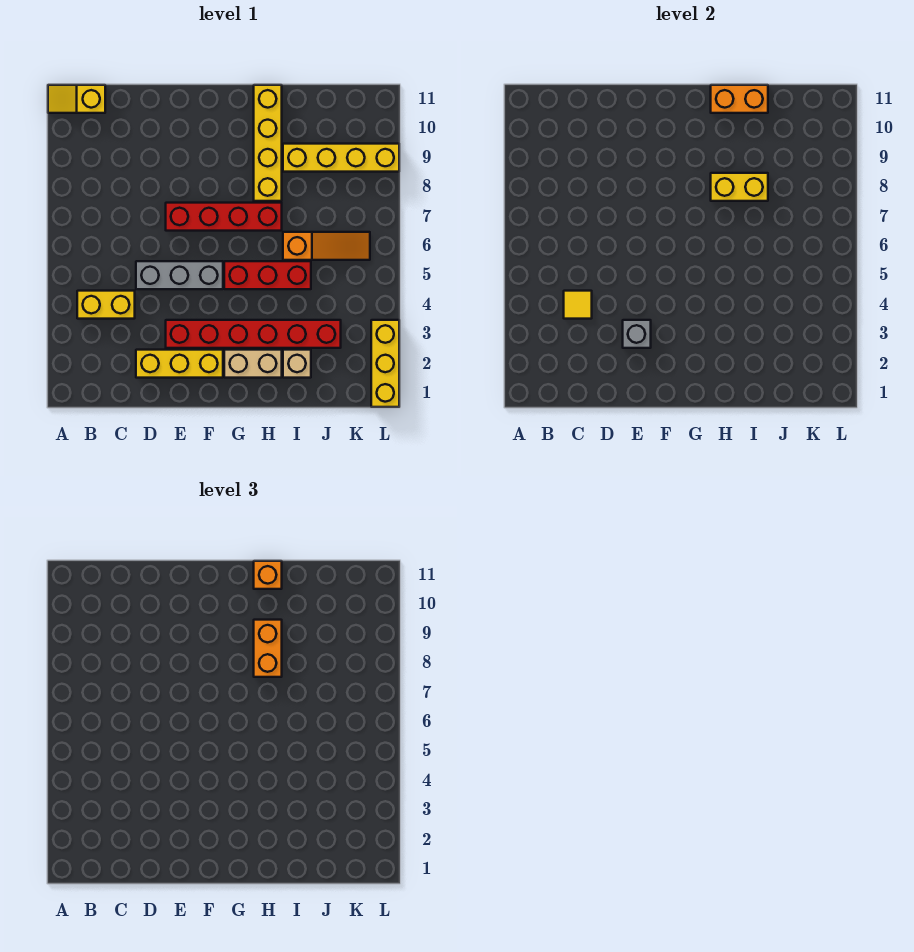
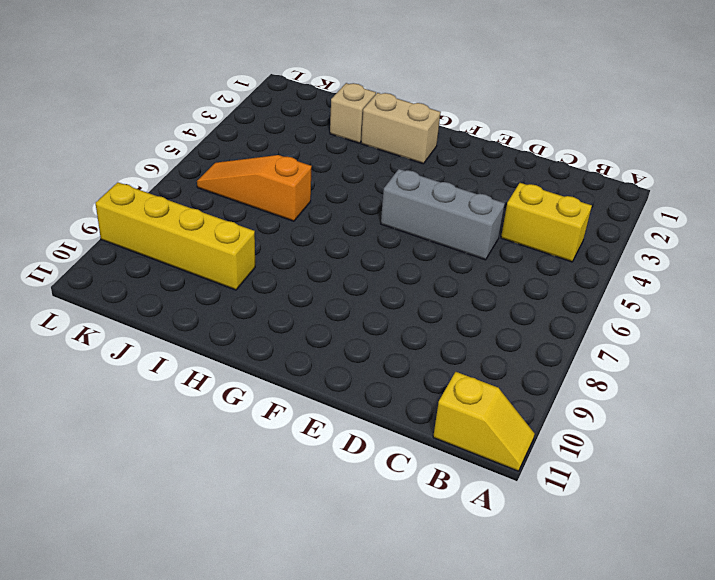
none -> yellow brick D2:F2 level 1
none -> red brick E3:J3 level 1
none -> red brick E7:H7 level 1

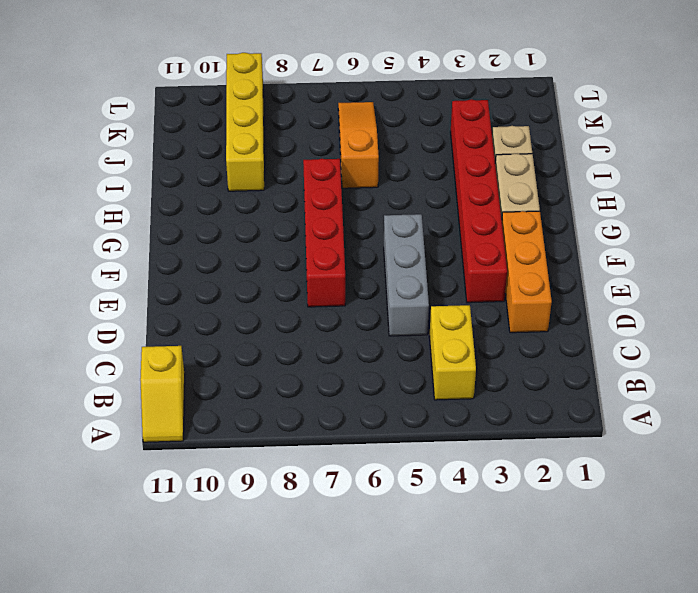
orange brick D2:F2 level 1 -> yellow brick D2:F2 level 1
none -> red brick G5:I5 level 1
none -> yellow brick H8:H11 level 1
none -> yellow brick L1:L3 level 1

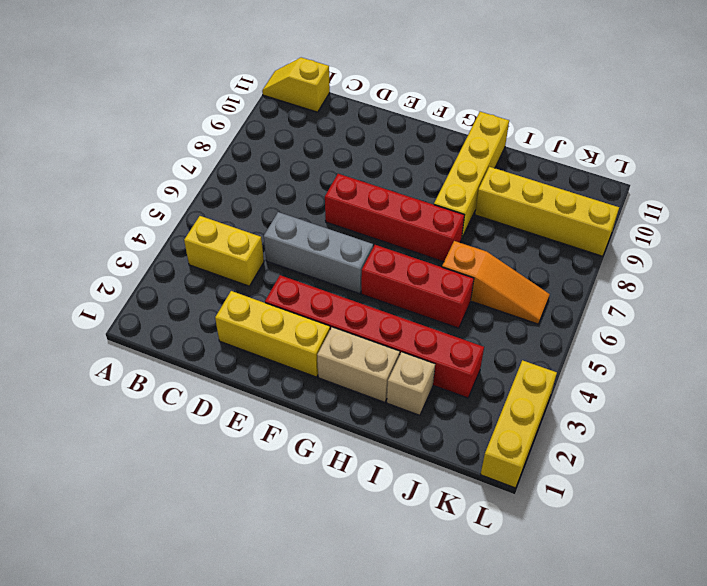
none -> yellow tile C4 level 2
none -> grey brick E3 level 2
none -> yellow brick H8:I8 level 2

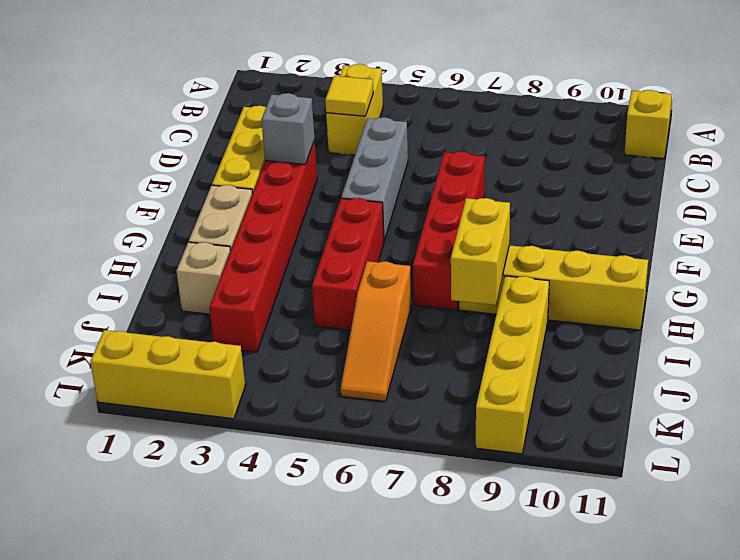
none -> orange brick H11:I11 level 2
none -> orange brick H8:H9 level 3
none -> orange brick H11 level 3

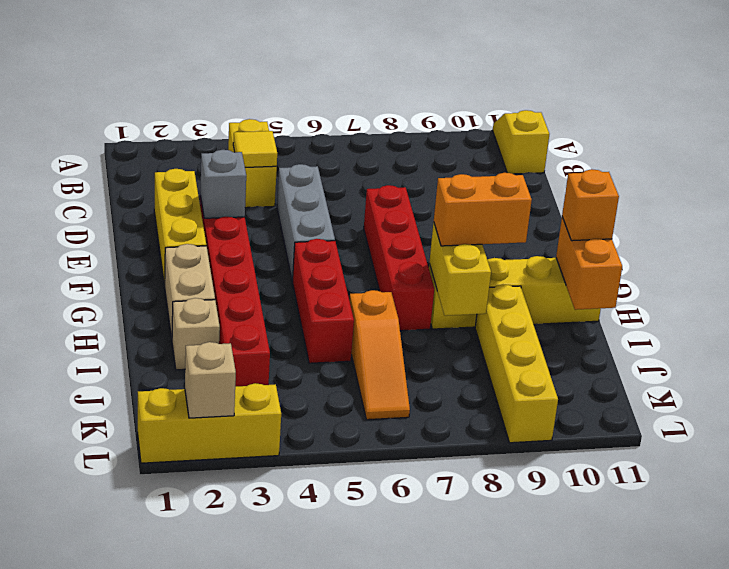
tan brick L2 level 2 -> none

